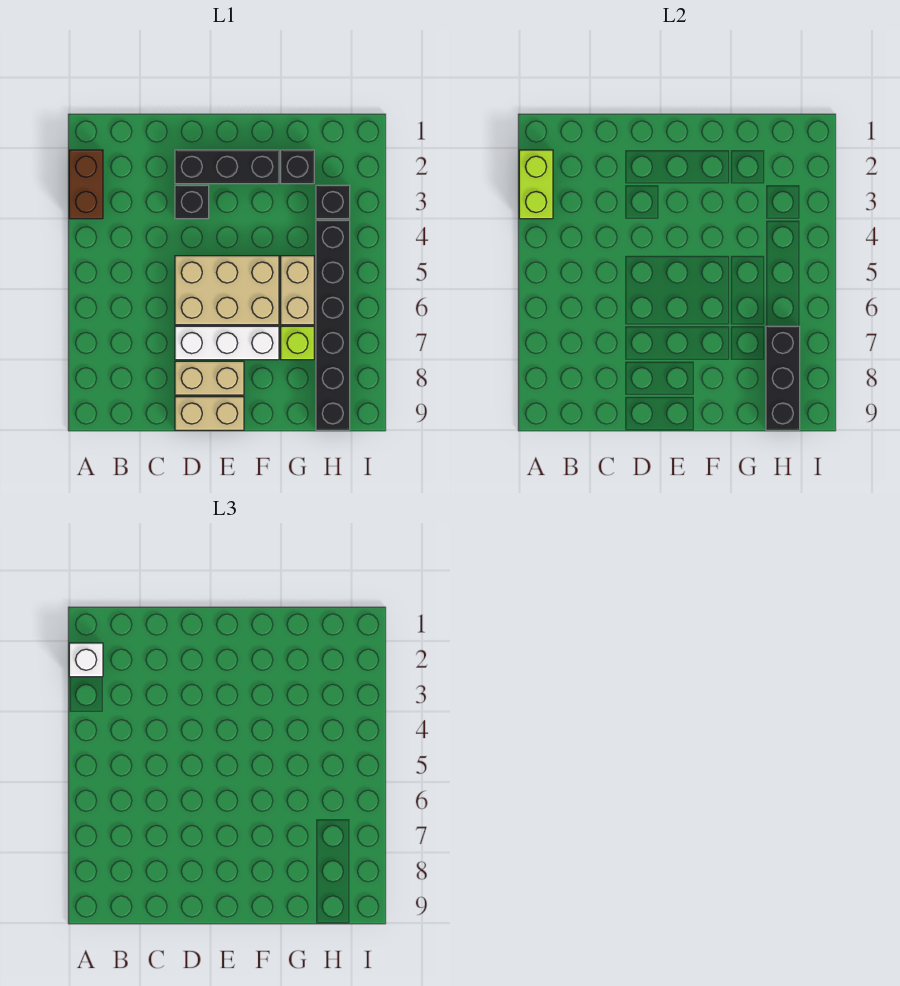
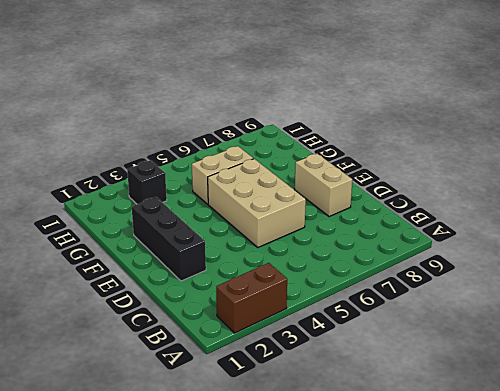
none -> black brick D3 level 1
none -> white brick D7:F7 level 1
none -> tan brick D9:E9 level 1

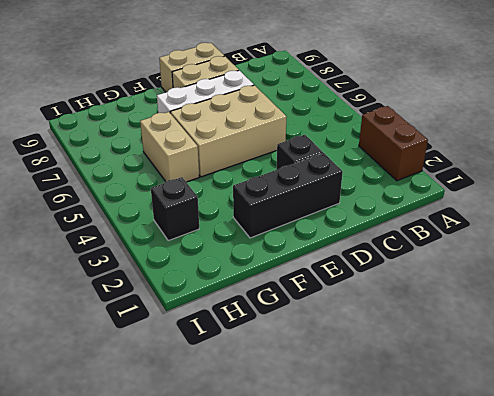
none -> black brick G2 level 1
none -> lime brick G7 level 1
none -> black brick H4:H9 level 1

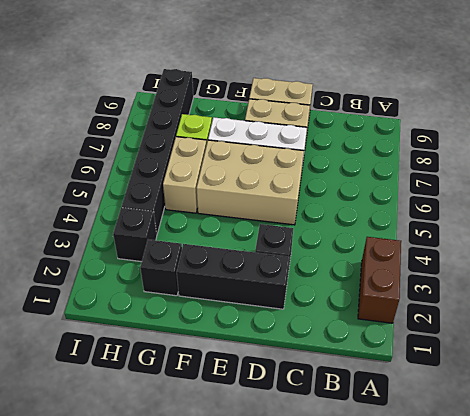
none -> lime brick A2:A3 level 2
none -> black brick H7:H9 level 2
none -> white brick A2 level 3

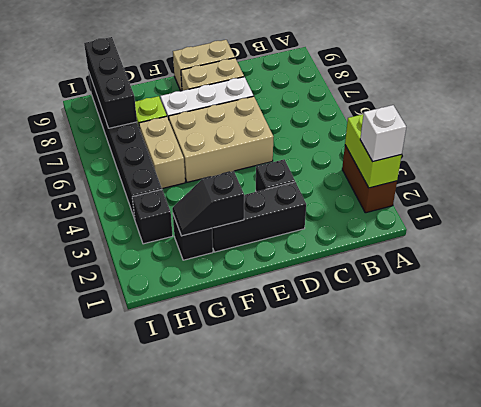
black slope F2:G2 level 2 top F -> none

